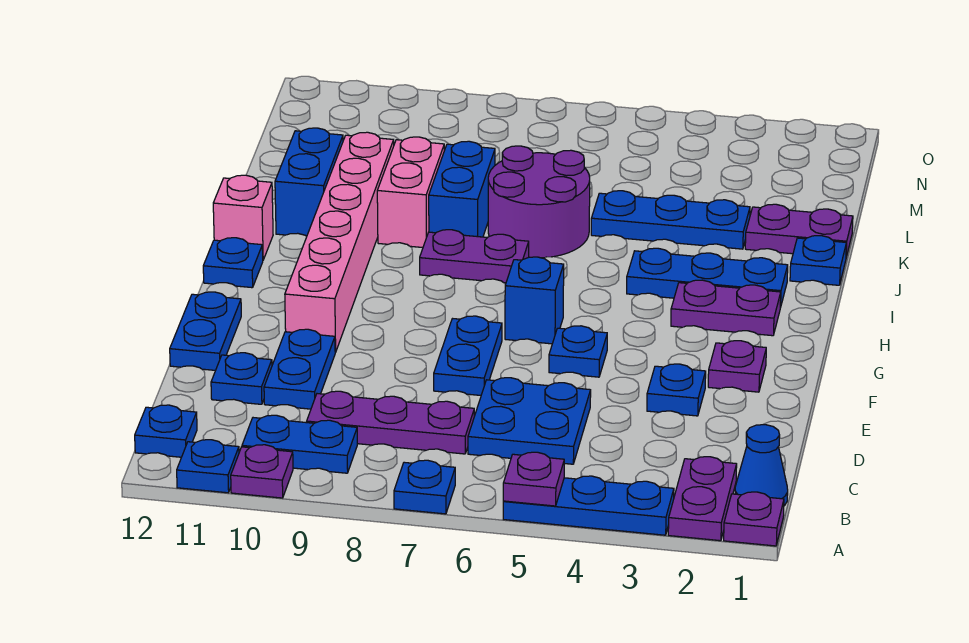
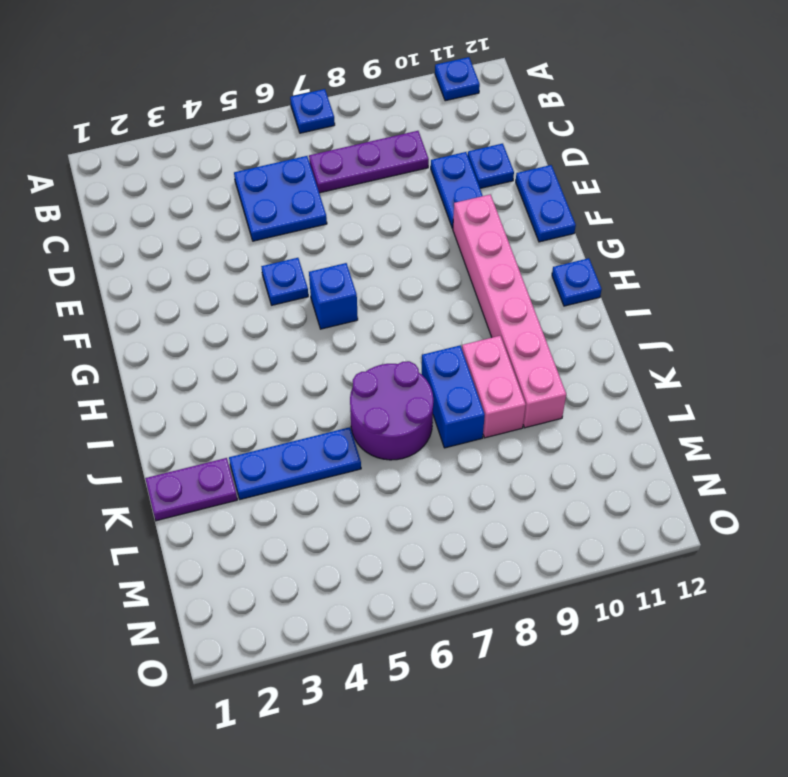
none -> purple plate A1 level 1
none -> purple plate A2:B2 level 1
none -> blue plate A3:A5 level 1
none -> purple plate A10 level 1

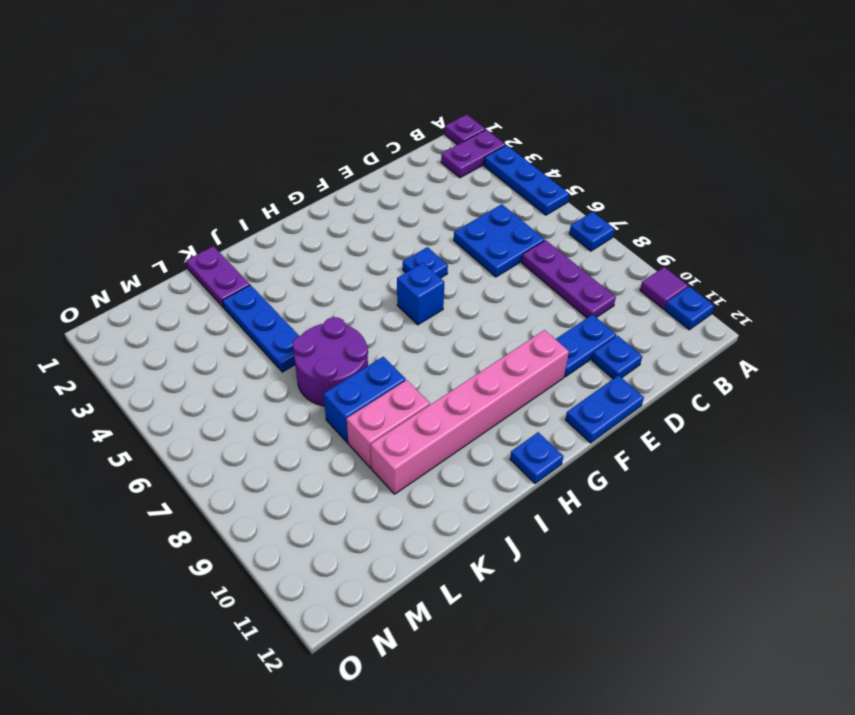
purple tile A10 level 1 -> purple plate A10 level 1
none -> blue cone B1 level 1
none -> blue plate B9:B10 level 1
none -> blue plate B12 level 1
none -> blue plate E3 level 1

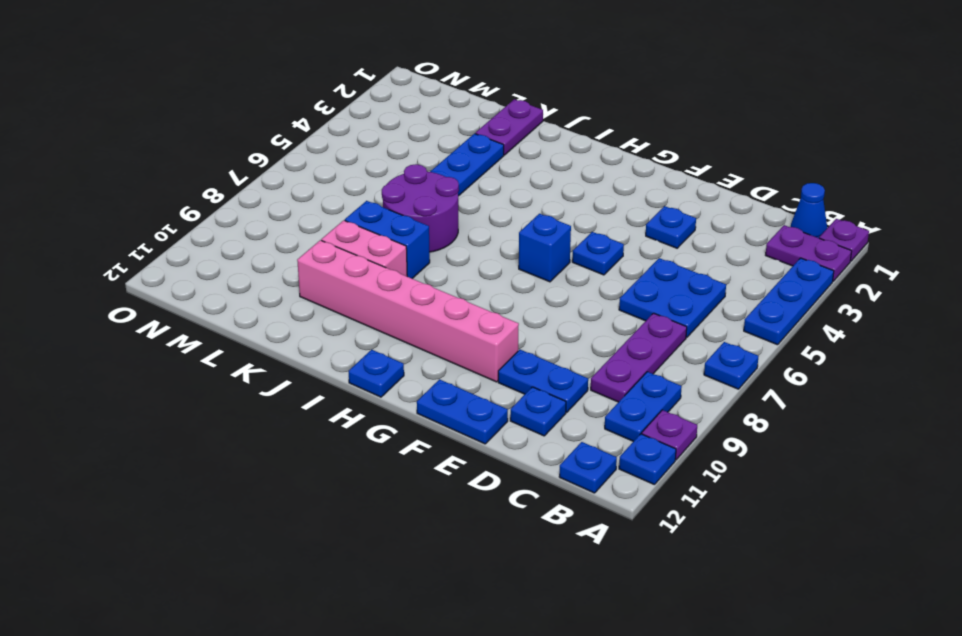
none -> blue plate E7:F7 level 1
none -> purple plate F2 level 1
none -> purple plate H2:H3 level 1
none -> blue plate I2:I4 level 1

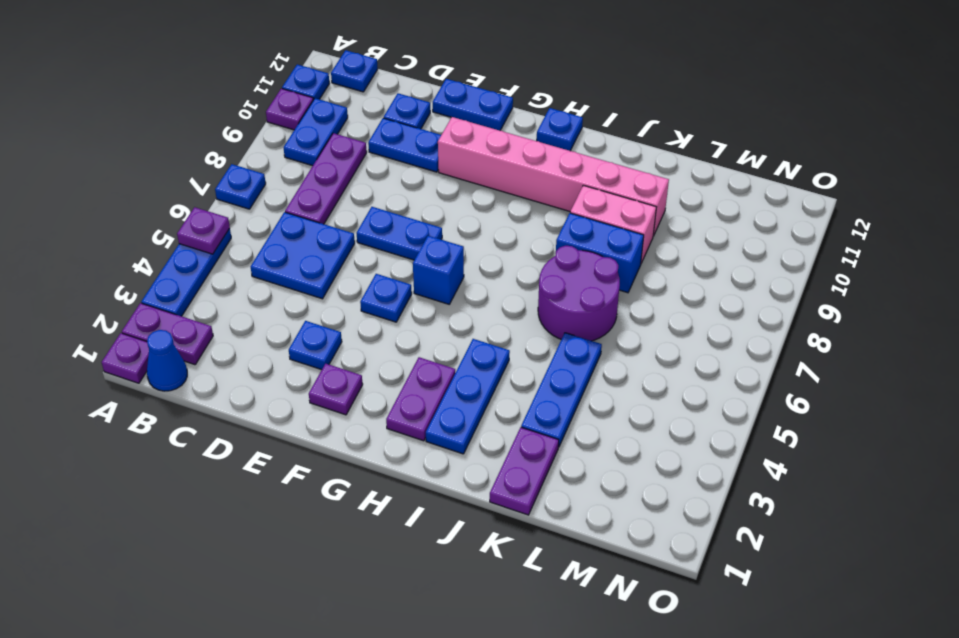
none -> purple plate I7:I8 level 1
none -> pink brick I12 level 1
none -> blue plate J1 level 1
none -> blue brick J11:K11 level 1

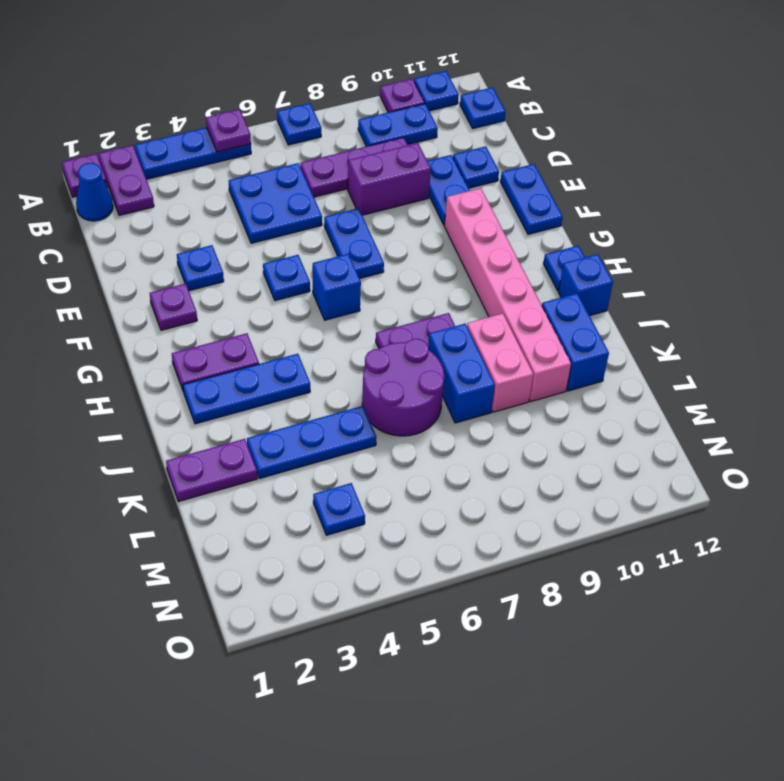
purple brick D8:D9 level 1 -> none
blue brick I12 level 1 -> pink brick I12 level 1
blue plate M4 level 1 -> blue plate J1 level 1

